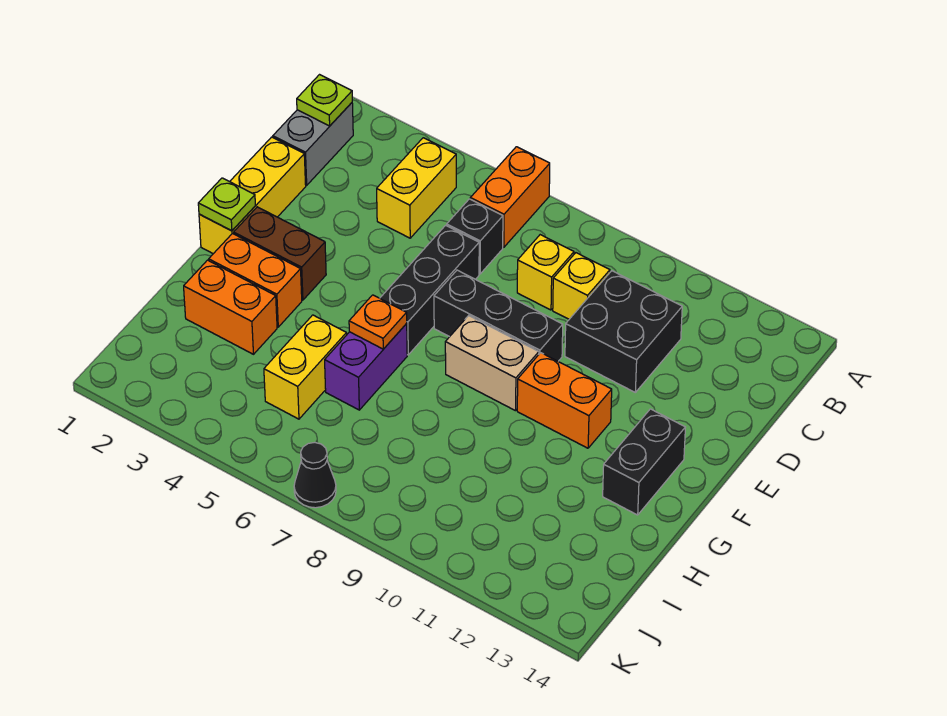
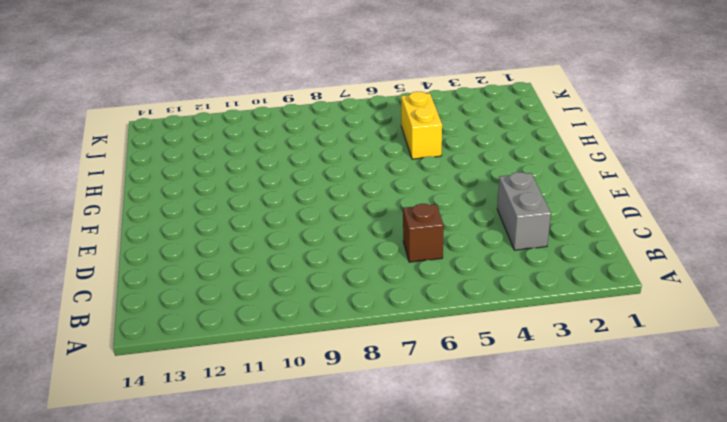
grey brick C3:D3 level 1 -> grey brick B1:C1 level 1
brown brick C6 level 1 -> black brick C6 level 1
none -> orange brick A6:B6 level 1
none -> yellow brick B4:C4 level 1
none -> yellow brick C8 level 1

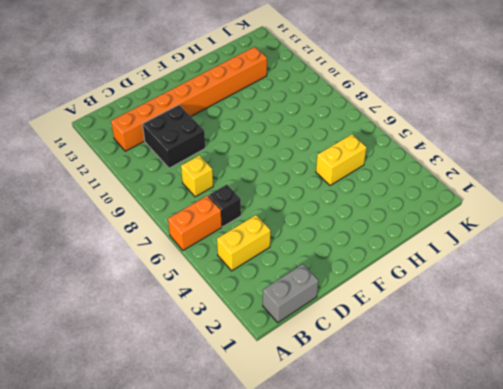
orange brick B12:I12 level 1 -> none
none -> yellow brick C9 level 1
none -> yellow brick D1:F1 level 1
none -> black brick D6:F6 level 1

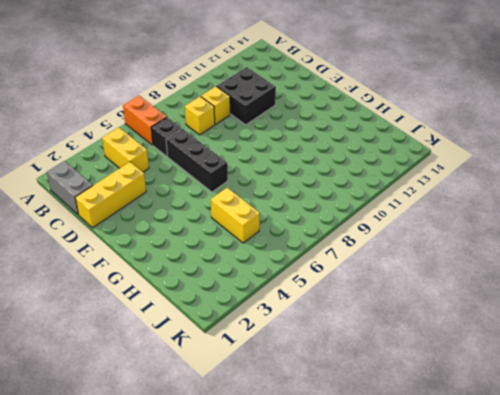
yellow brick D1:D3 level 1 -> yellow brick D1:F1 level 1
none -> black brick E7:E9 level 1
none -> brown brick F2:F3 level 1
none -> tan brick F8:F9 level 1

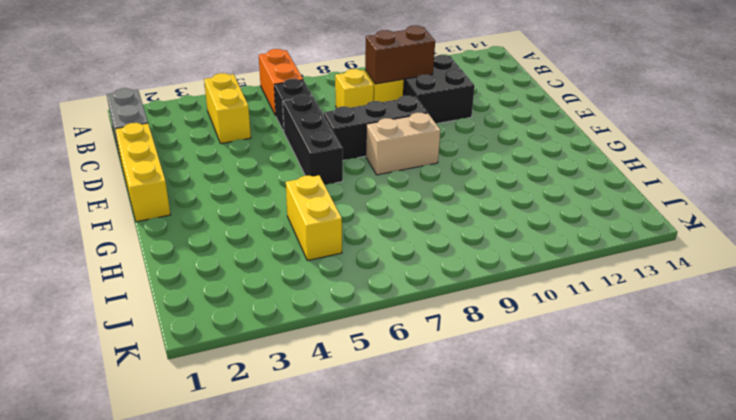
brown brick C9:C10 level 2 -> brown brick F2:F3 level 1
none -> orange brick F10:F11 level 1
none -> black brick F13:G13 level 1
none -> orange brick G2:G3 level 1

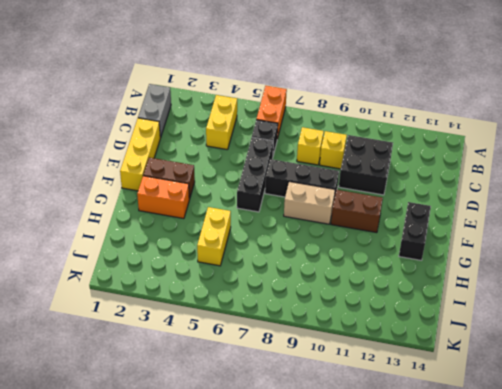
brown brick F10:F11 level 1 -> orange brick F10:F11 level 1
none -> purple brick G6:H6 level 1
none -> orange brick H2:H3 level 1
none -> black cone K7 level 1

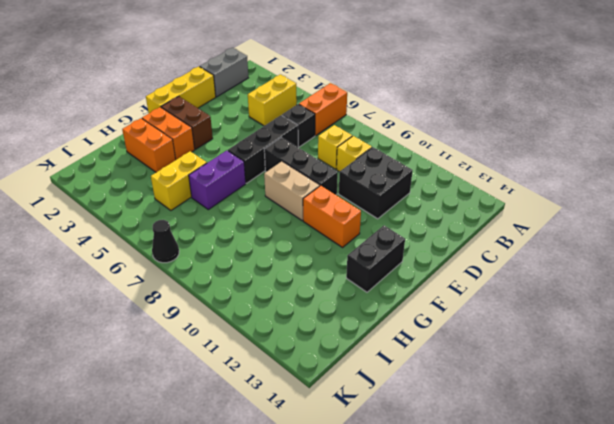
none -> lime plate B1 level 2
none -> lime plate F1 level 2
none -> orange plate G6 level 2

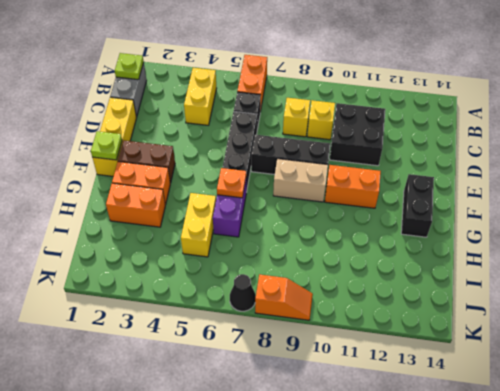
orange slope K8:K9 level 1 top 8 -> none

